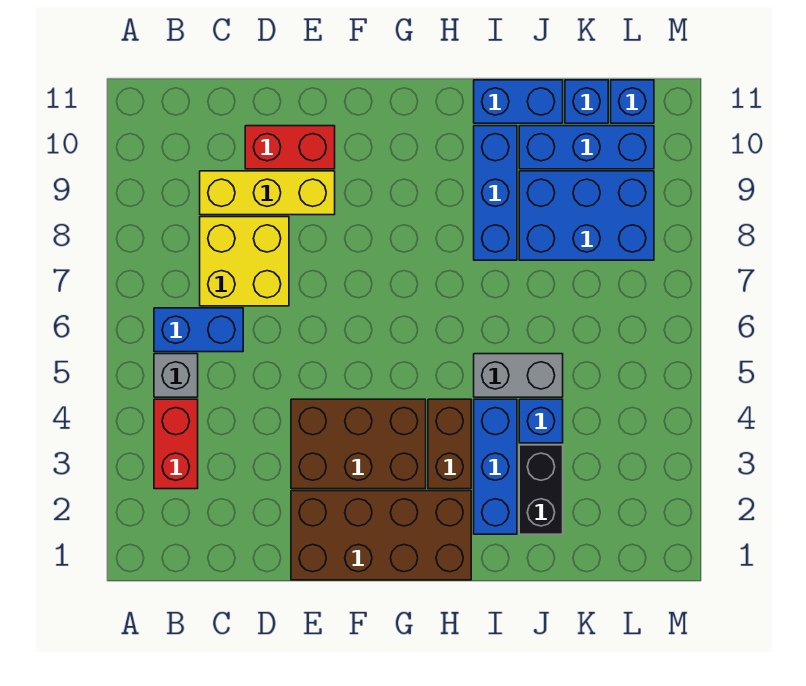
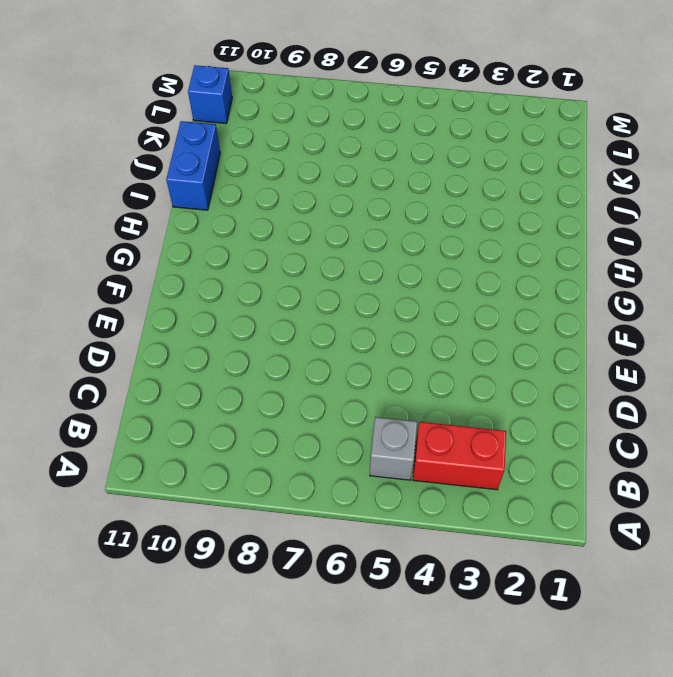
none -> blue brick B6:C6 level 1
none -> yellow brick C7:D8 level 1
none -> yellow brick C9:E9 level 1

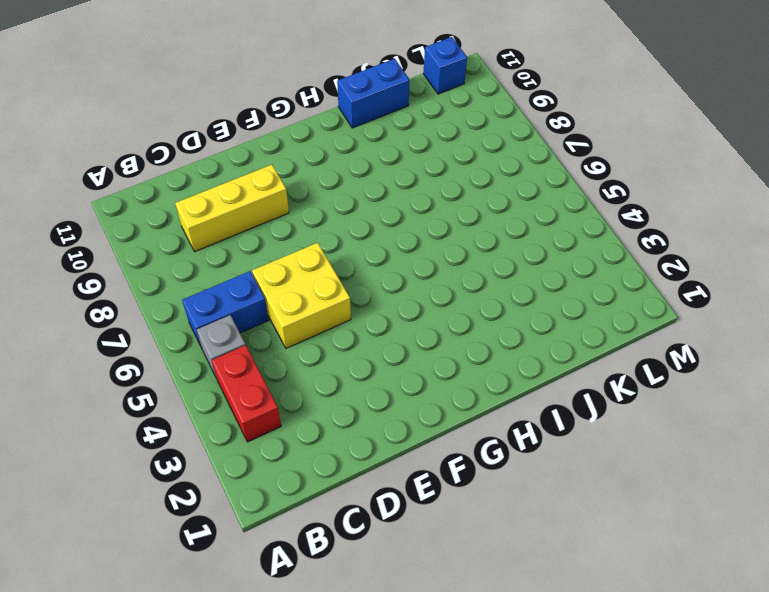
yellow brick D5:E6 level 1 -> yellow brick C7:D8 level 1
none -> red brick D10:E10 level 1
none -> brown brick E1:H2 level 1
none -> brown brick E3:G4 level 1

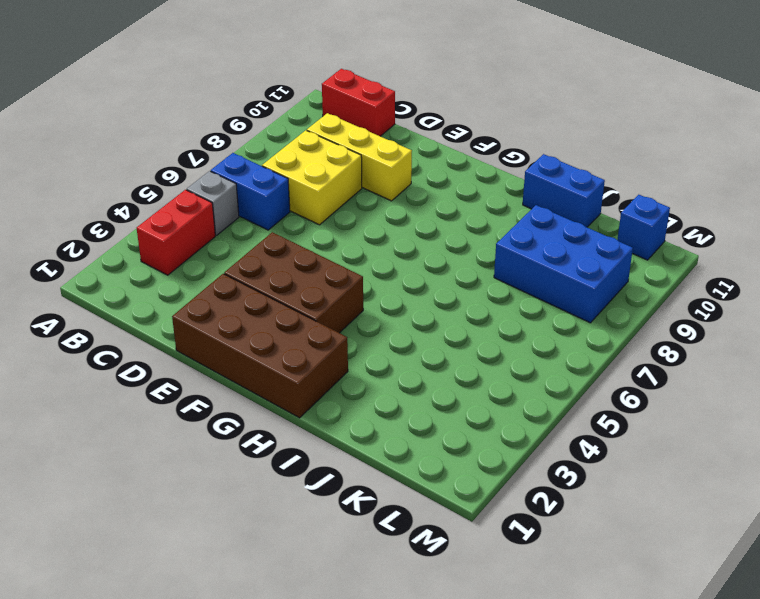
red brick B11:C11 level 1 -> red brick D10:E10 level 1
none -> brown brick H3:H4 level 1
none -> blue brick I2:I4 level 1
none -> grey brick I5:J5 level 1

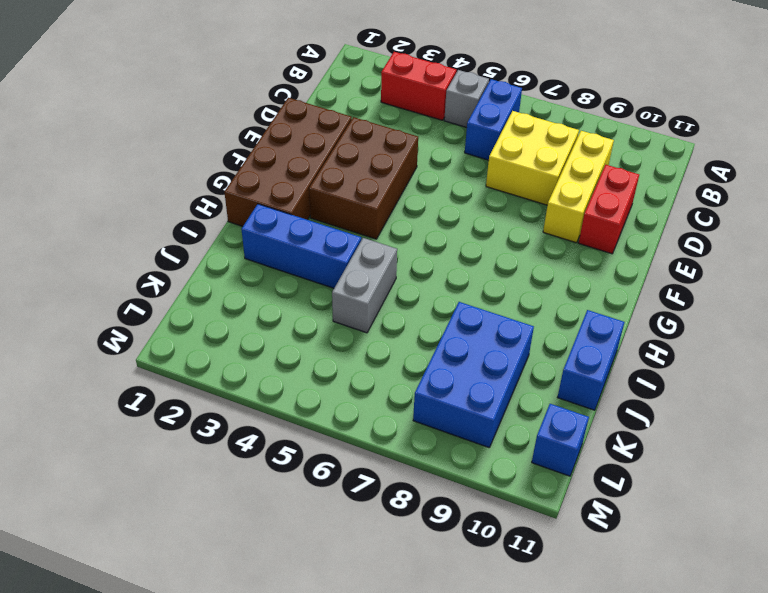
none -> brown brick H3:H4 level 1
none -> blue brick I8:I10 level 1
none -> black brick J2:J3 level 1

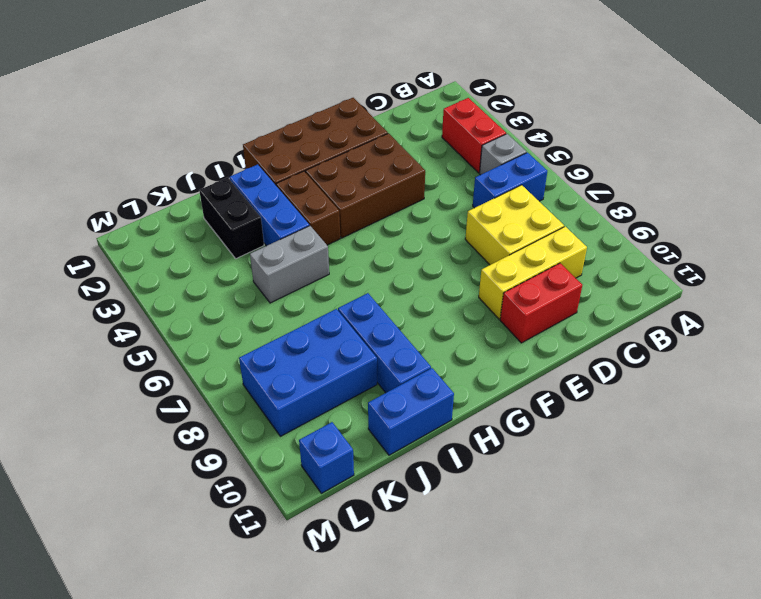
none -> blue brick J4 level 1
none -> blue brick J10:L10 level 1
none -> blue brick K11 level 1

